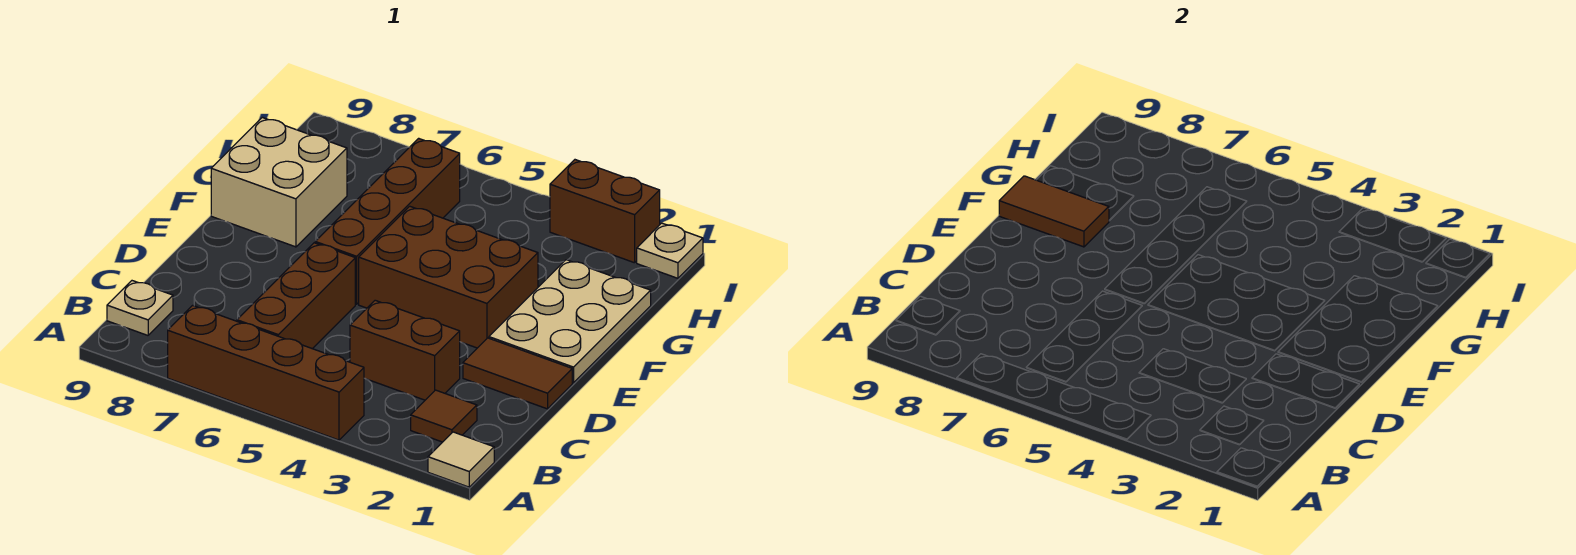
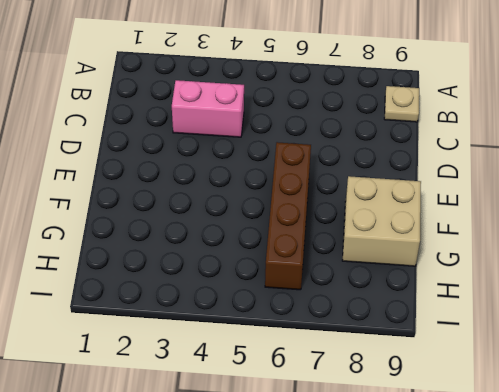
pink brick C3:C4 level 1 -> brown brick C3:C4 level 1
none -> tan tile A1 level 1
none -> brown brick A4:A7 level 1
none -> brown tile B2 level 1

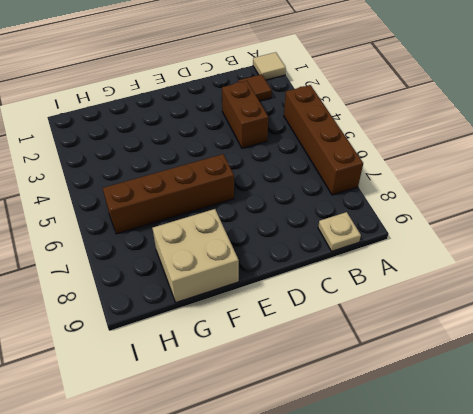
none -> brown brick B6:D6 level 1
none -> brown tile D1:D2 level 1
none -> tan plate E1:G2 level 1

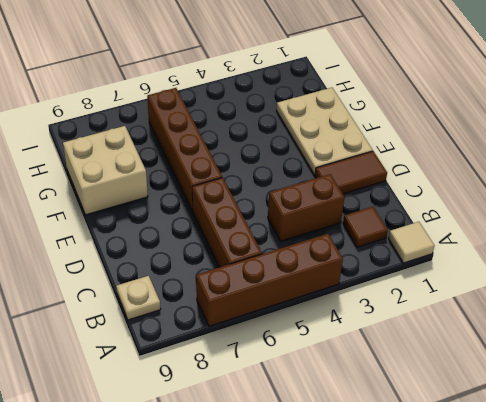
none -> brown brick E3:F5 level 1
none -> tan plate I1 level 1
none -> brown brick I2:I3 level 1

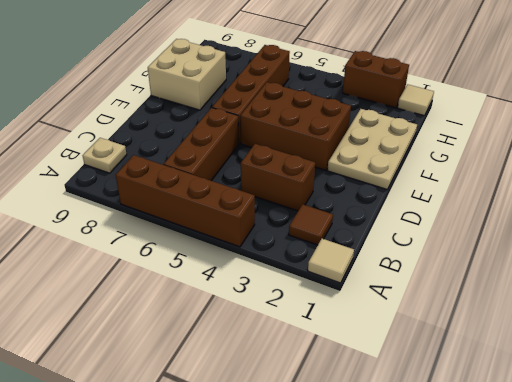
tan tile I1 level 1 -> tan plate I1 level 1
none -> brown tile D1:D2 level 1
none -> brown tile F8:F9 level 2

